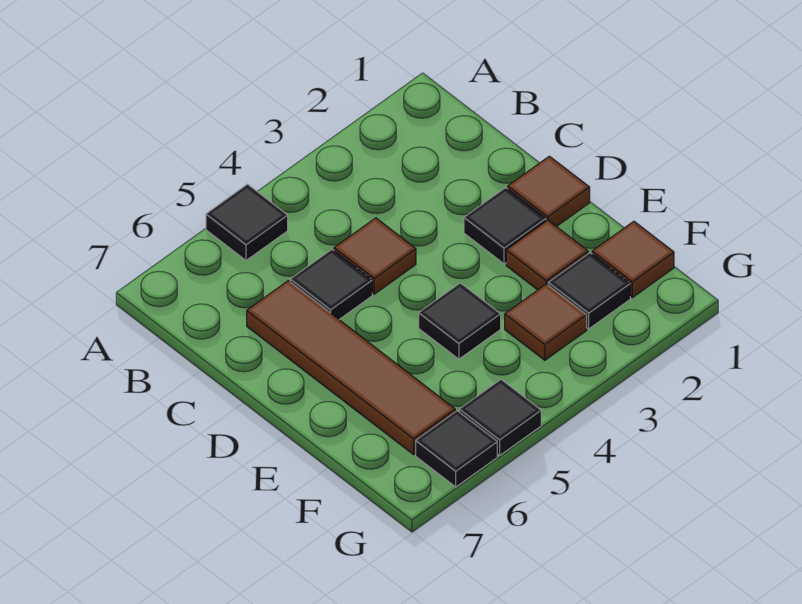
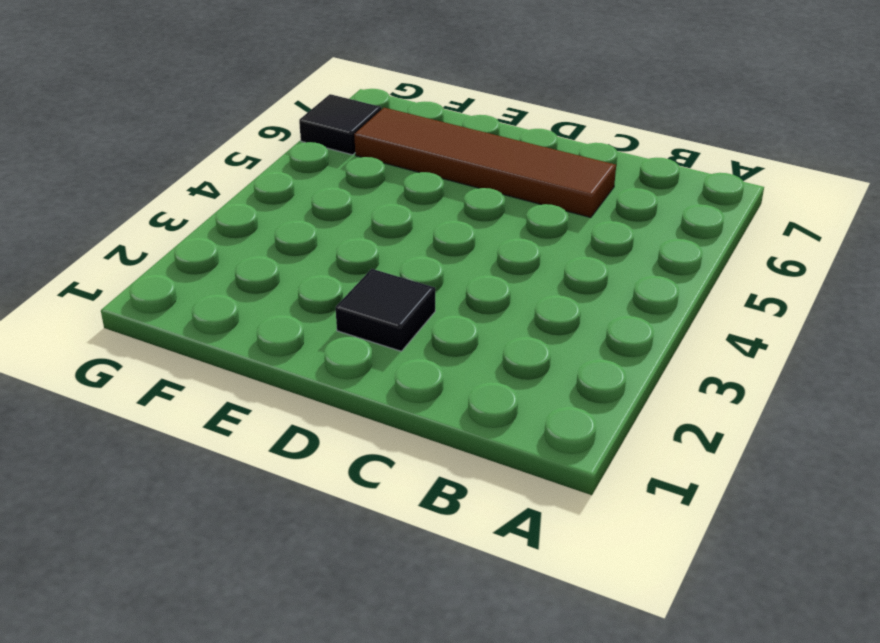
none -> black tile A5 level 1
none -> brown tile C4 level 1
none -> black tile C5 level 1

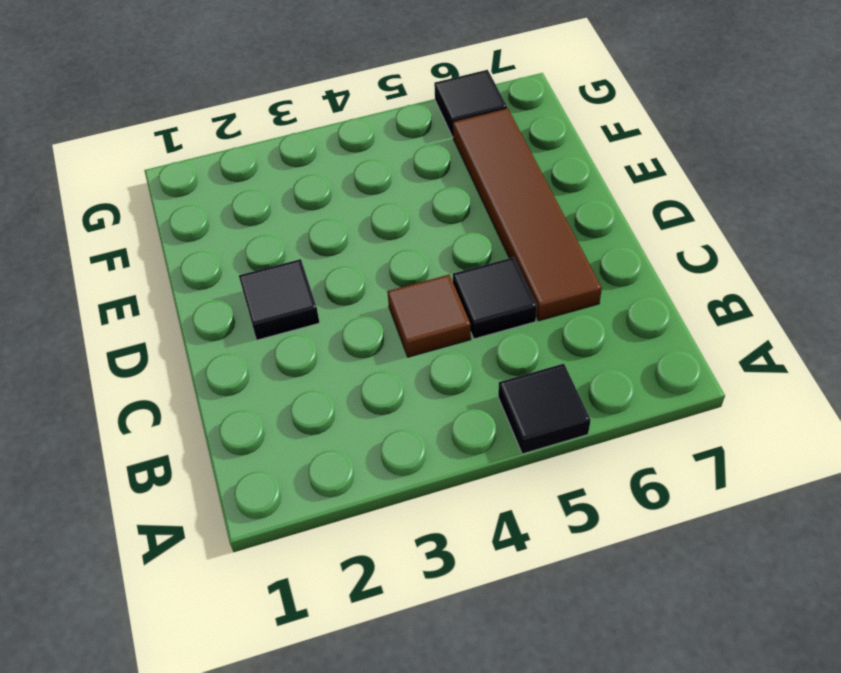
none -> brown tile D1 level 1
none -> brown tile E2 level 1
none -> black tile E4 level 1

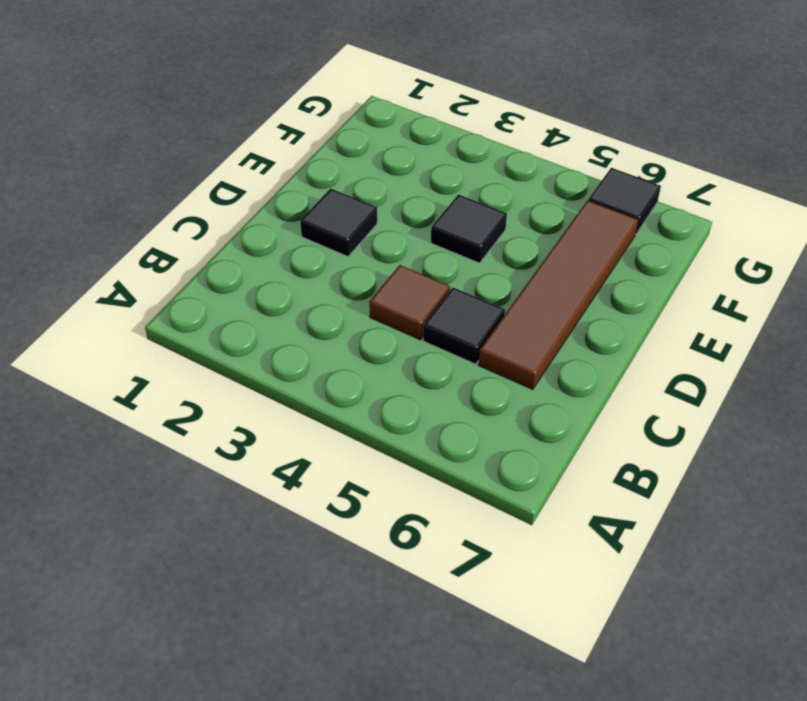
none -> black tile A5 level 1
none -> brown tile D1 level 1
none -> brown tile E2 level 1

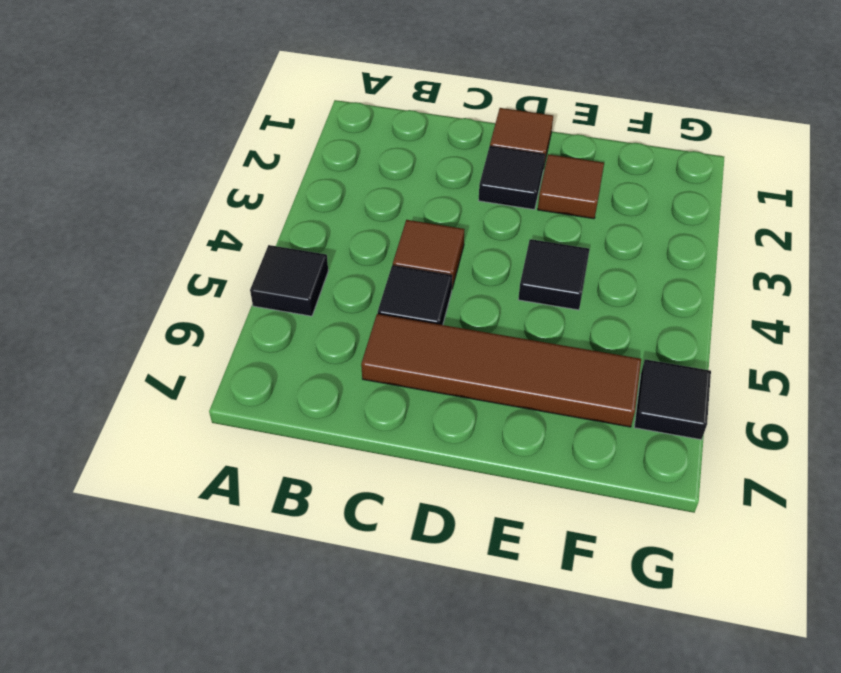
none -> brown tile F1 level 1
none -> black tile F2 level 1
none -> brown tile F3 level 1

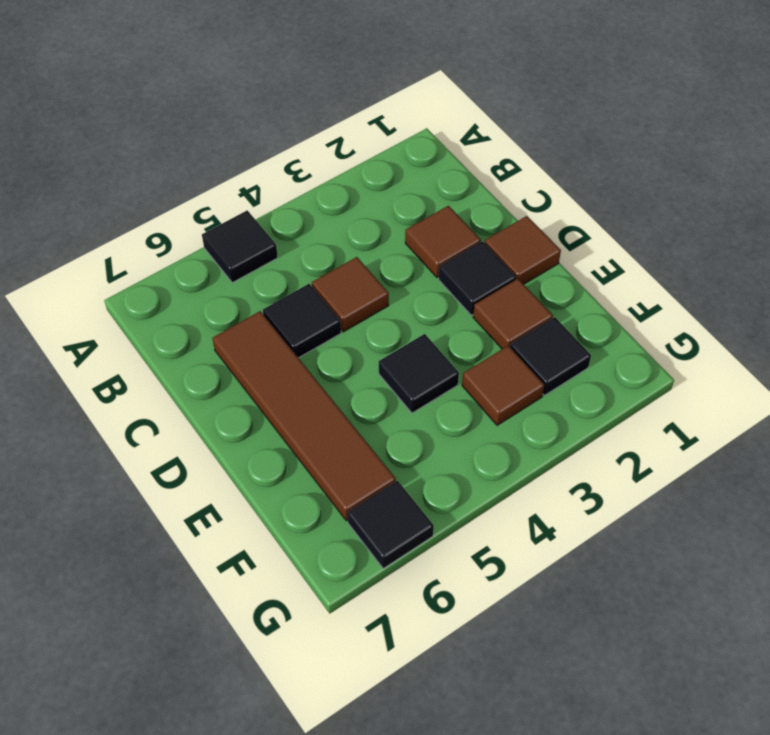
brown tile C2 level 1 -> brown tile F1 level 1
none -> black tile G5 level 1

